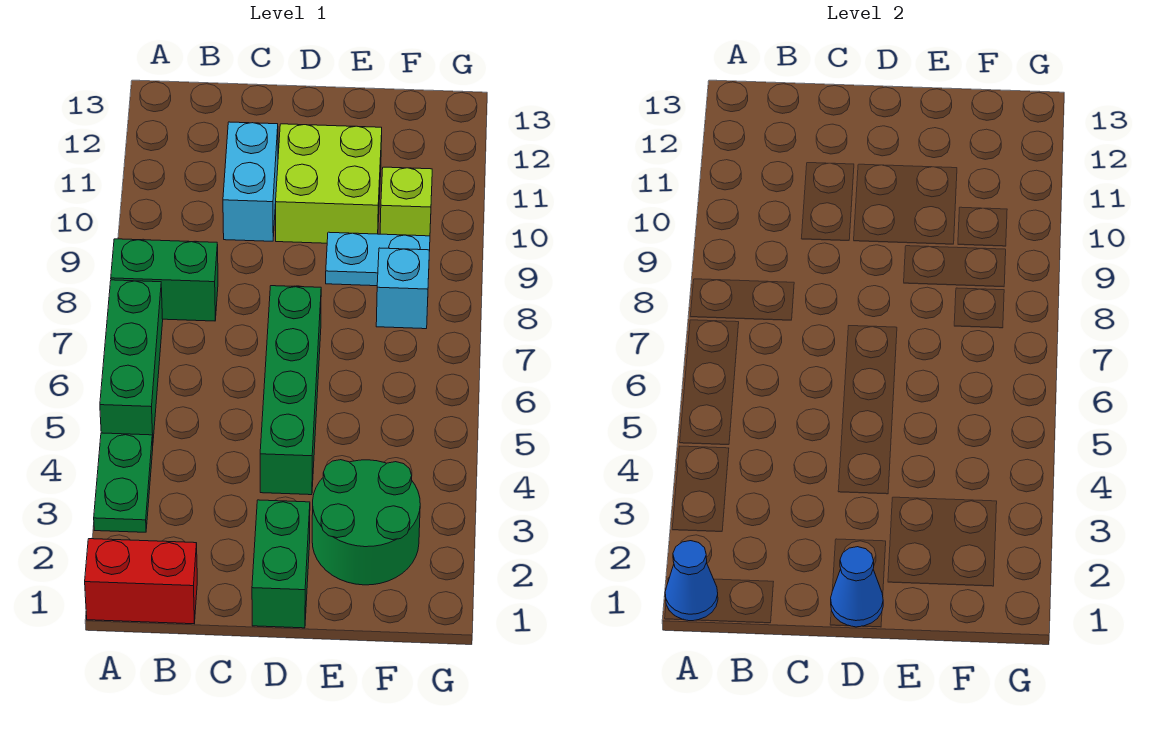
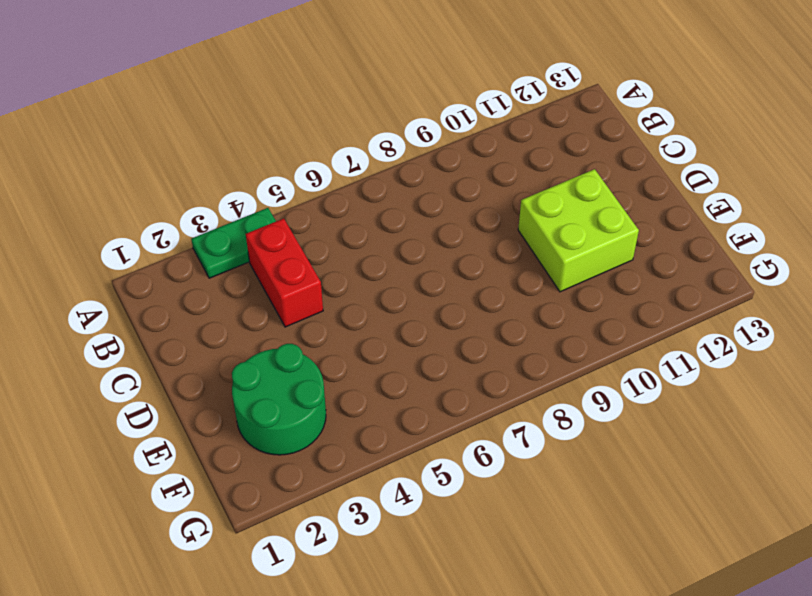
red brick B4:C4 level 1 -> red brick A1:B1 level 1
none -> green brick A5:A7 level 1
none -> green brick A8:B8 level 1
none -> cyan brick C10:C11 level 1

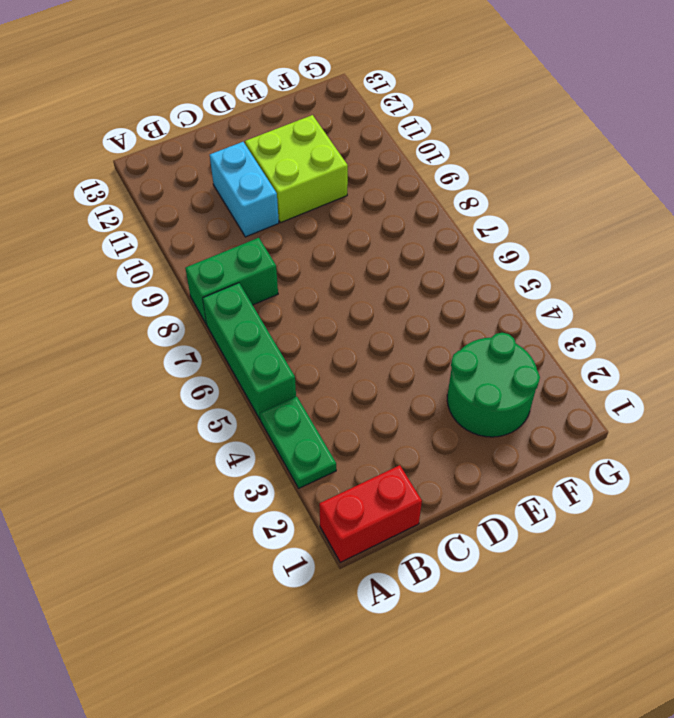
none -> green brick D1:D2 level 1
none -> green brick D4:D7 level 1
none -> cyan plate E9:F9 level 1

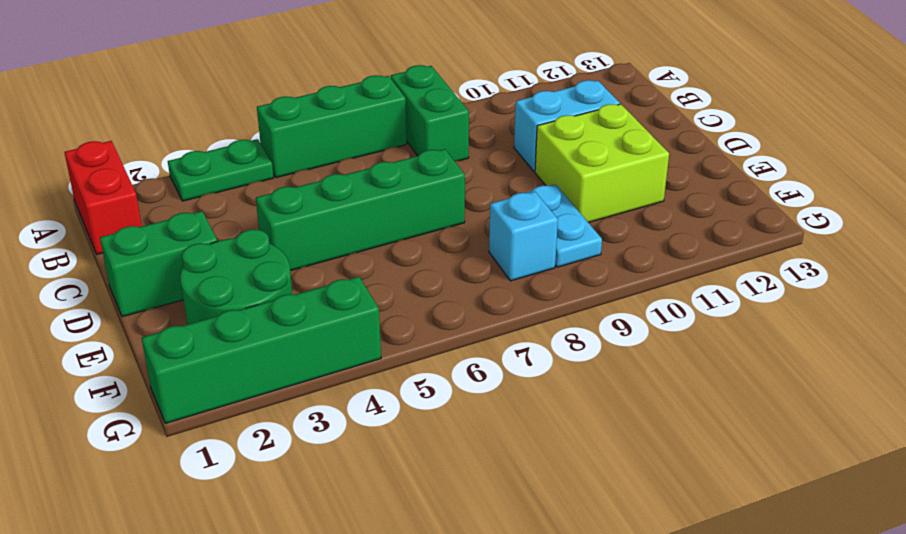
green brick G1:G4 level 1 -> none
none -> lime brick F10 level 1
none -> blue cone A1 level 2
none -> blue cone D1 level 2

